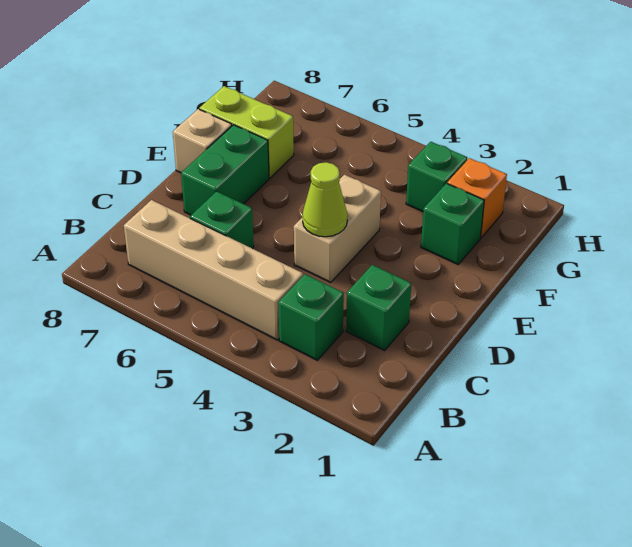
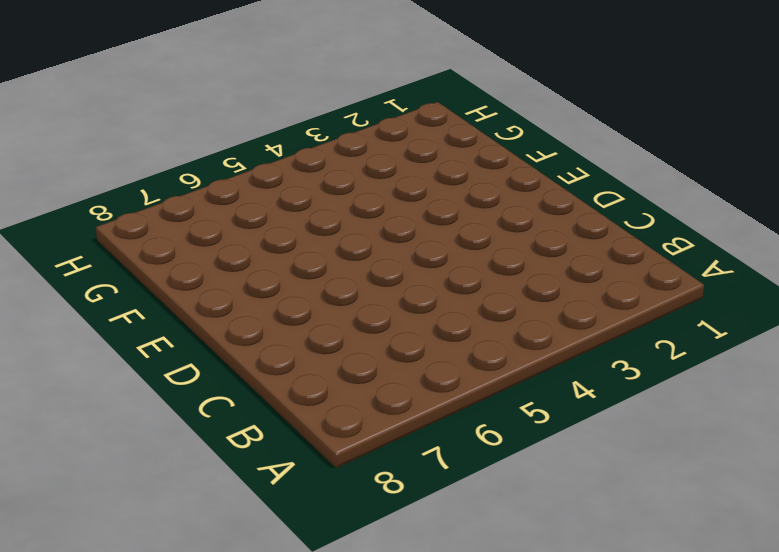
none -> green brick B3 level 1
none -> tan brick B4:B7 level 1
none -> green brick C2 level 1

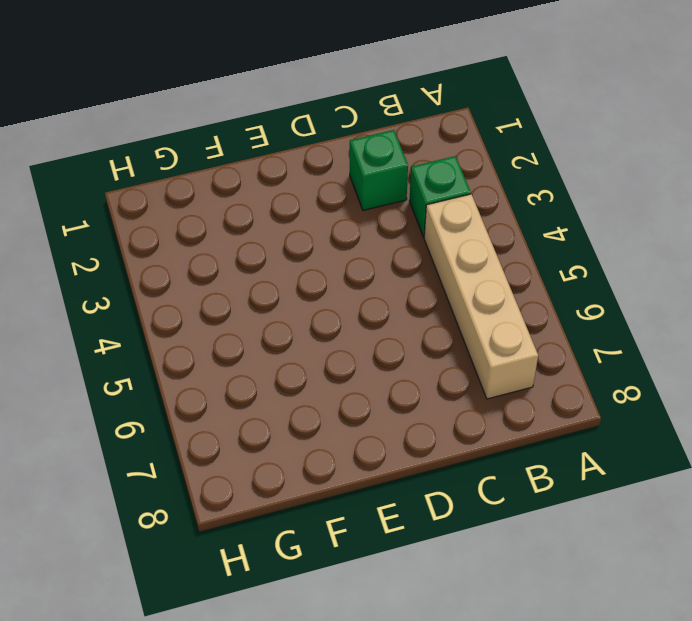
none -> green brick C6 level 1
none -> tan brick D4:E4 level 1
none -> green brick D7:E7 level 1

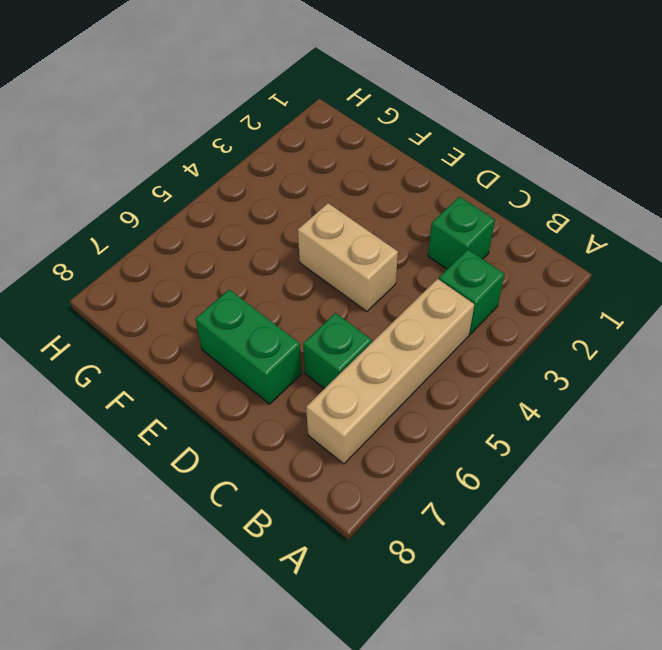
none -> tan brick E8 level 1
none -> green brick F2 level 1
none -> lime brick F7:F8 level 1

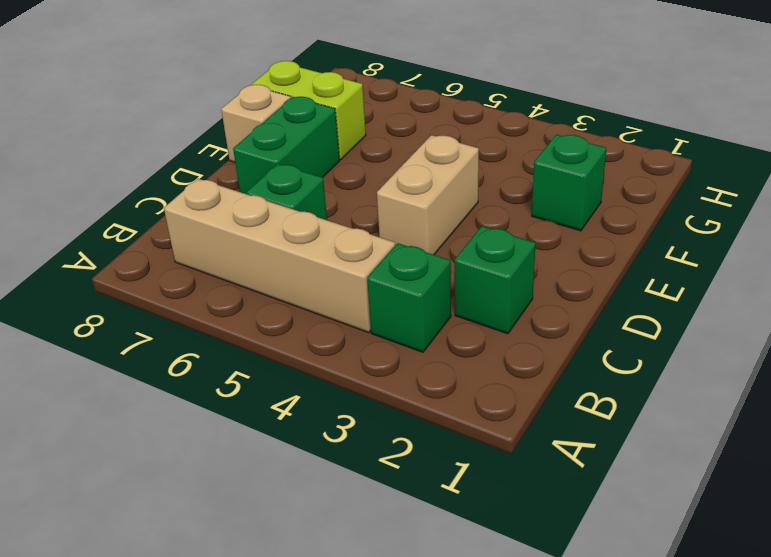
none -> orange brick G2 level 1
none -> green brick G3 level 1
none -> lime cone D4 level 2

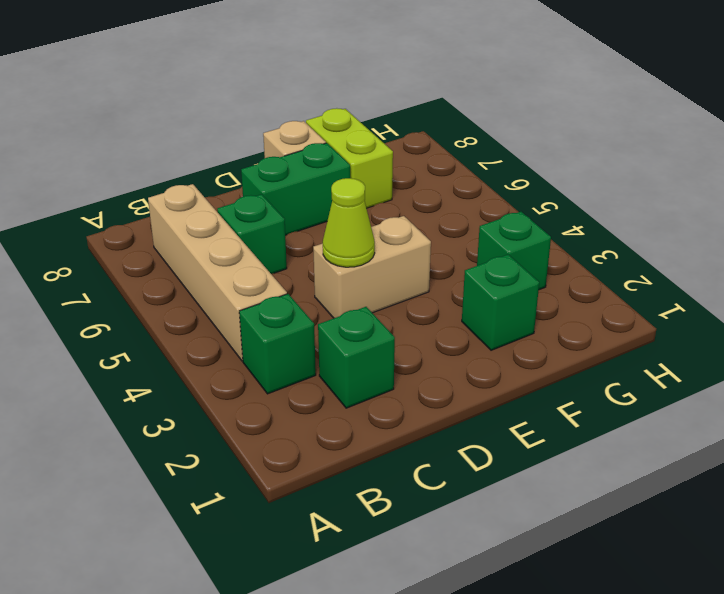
none -> orange brick G2 level 1

